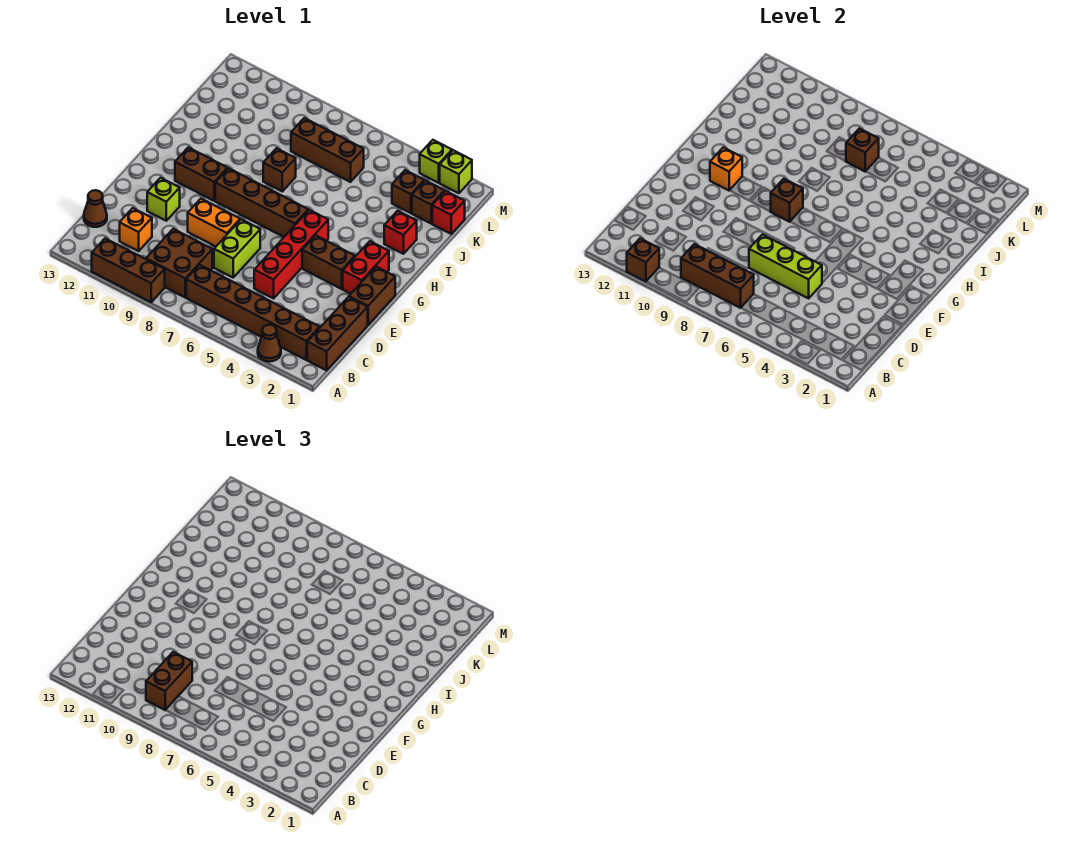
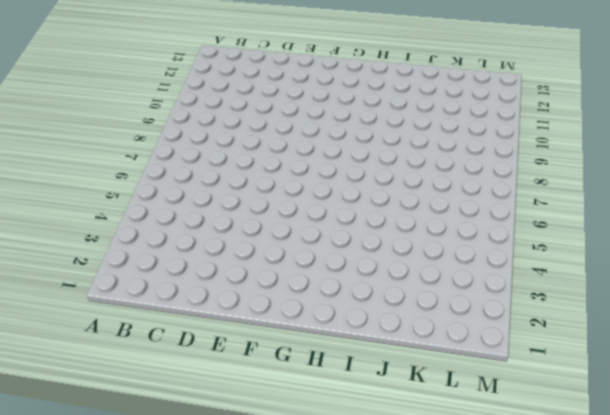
none -> brown cone A3 level 1
none -> brown brick A9:A11 level 1
none -> brown brick B1:D1 level 1
none -> brown brick B2:B7 level 1

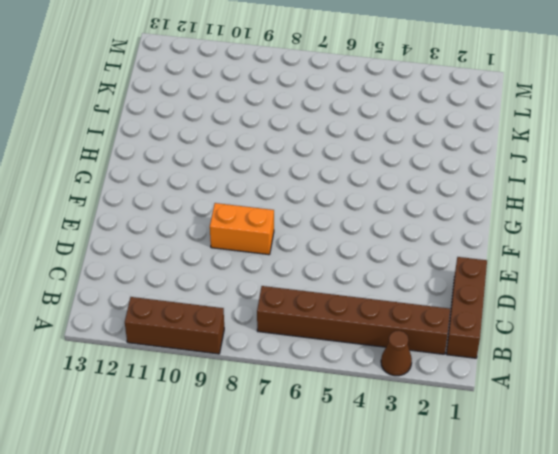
none -> brown brick B8:C9 level 1
none -> orange brick C11 level 1
none -> brown cone C13 level 1
none -> red brick D5:G5 level 1

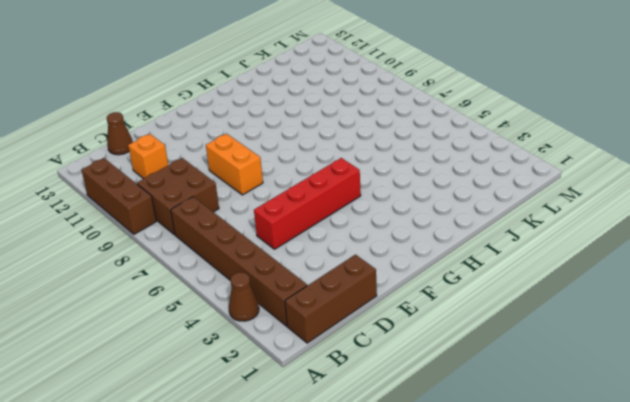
none -> lime brick D7:E7 level 1
none -> brown brick E1:F1 level 1
none -> lime brick E11 level 1
none -> red brick F2:G2 level 1

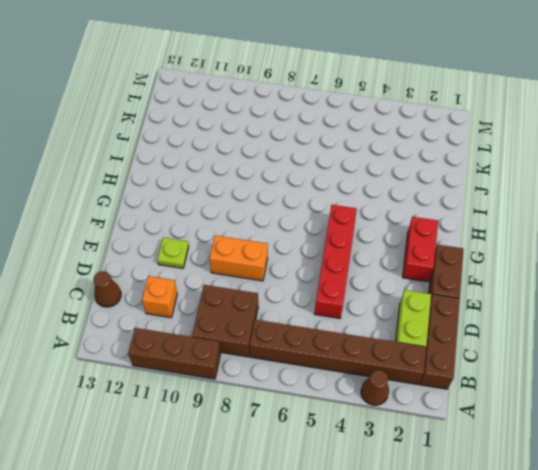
lime brick C2:D2 level 1 -> lime brick D7:E7 level 1
lime plate E11 level 1 -> lime brick E11 level 1
none -> brown brick F3:F4 level 1
none -> brown brick G6:G9 level 1
none -> brown brick G10:G11 level 1
none -> red brick I2 level 1

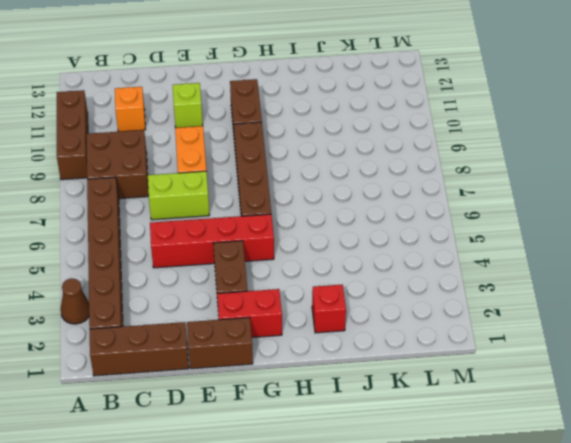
none -> brown cone C13 level 1
none -> brown brick I8 level 1
none -> red brick K1 level 1
none -> brown brick K2 level 1

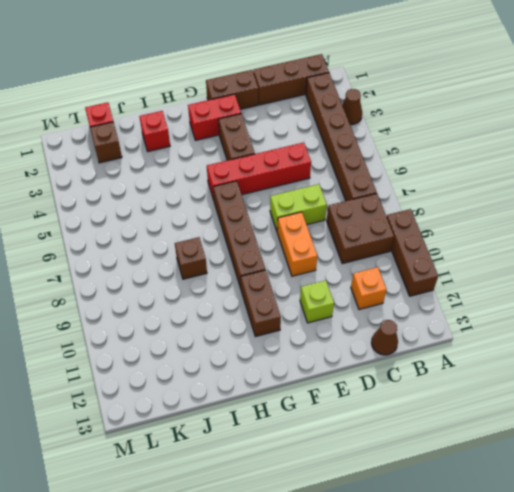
none -> brown brick K3 level 1
none -> brown brick K6:K8 level 1
none -> lime brick M2 level 1
none -> lime brick M3 level 1

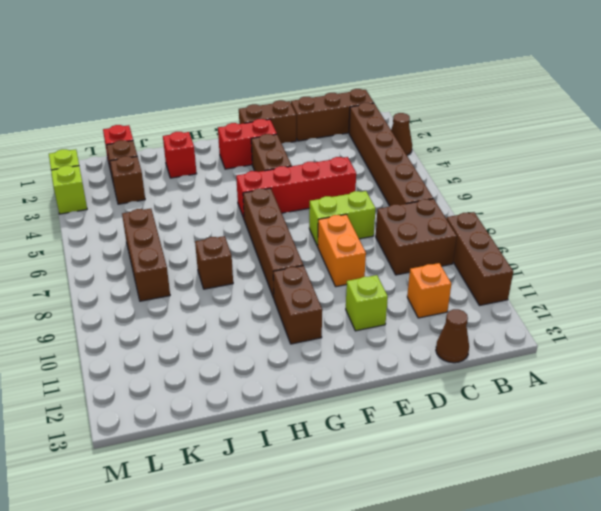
none -> brown brick A11 level 2
none -> brown brick B7:B9 level 2
none -> lime brick D5:D7 level 2
none -> brown brick G8 level 2

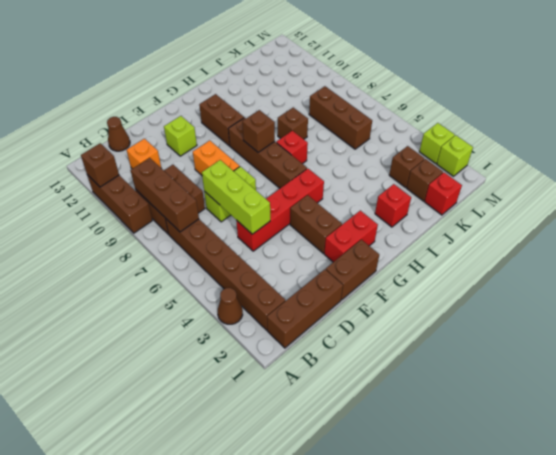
red brick H7 level 1 -> none
none -> orange brick G11 level 2
none -> brown brick K7 level 2
none -> brown brick B9:C9 level 3

